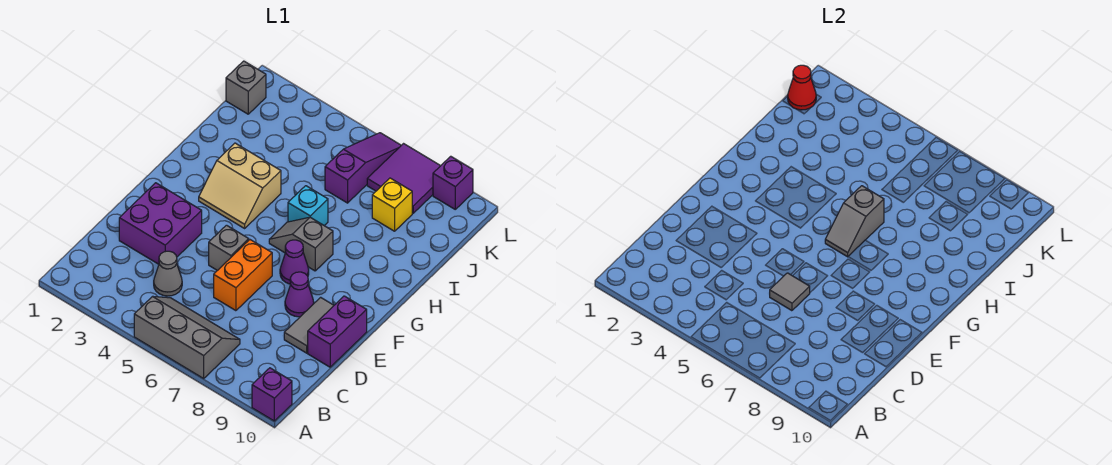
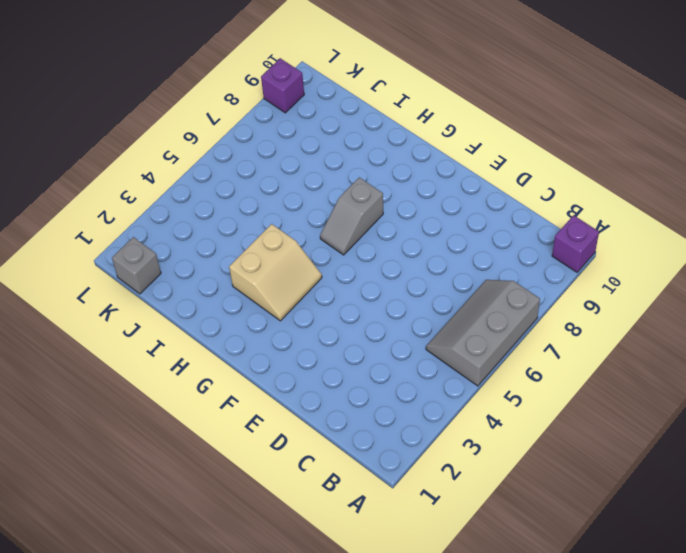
none -> grey cone C4 level 1
none -> purple brick D2:E3 level 1
none -> orange brick D6:E6 level 1

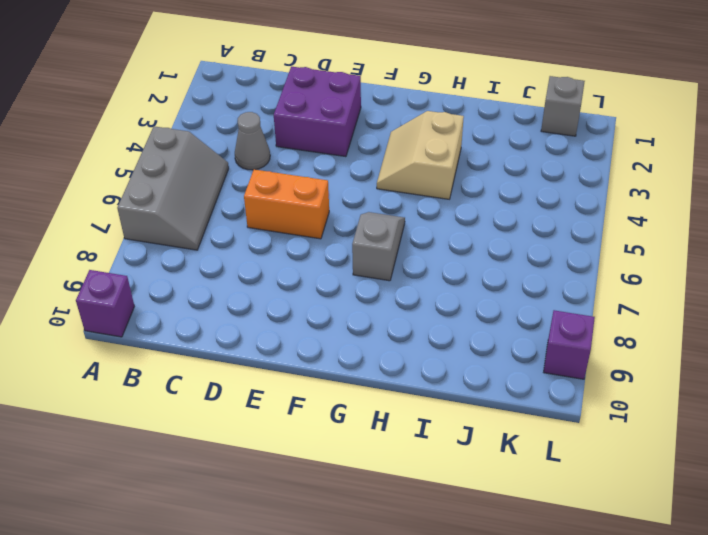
none -> grey tile D9:E9 level 1
none -> purple brick D10:E10 level 1
none -> grey brick E5 level 1

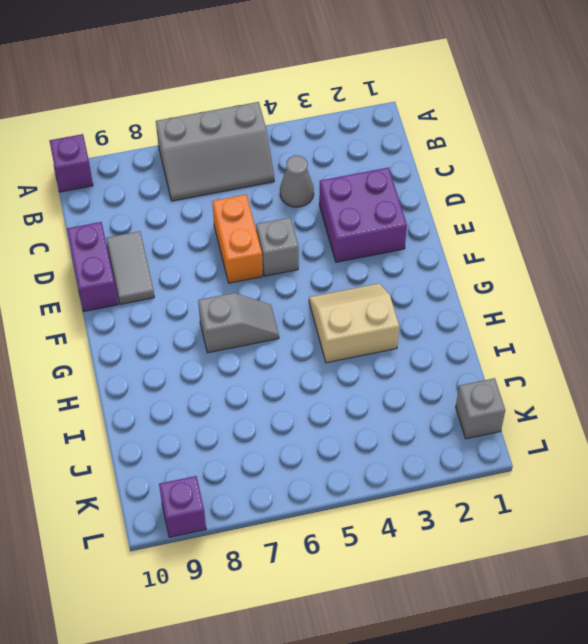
none -> purple cone E8 level 1
none -> purple cone F7 level 1
none -> cyan brick H6 level 1

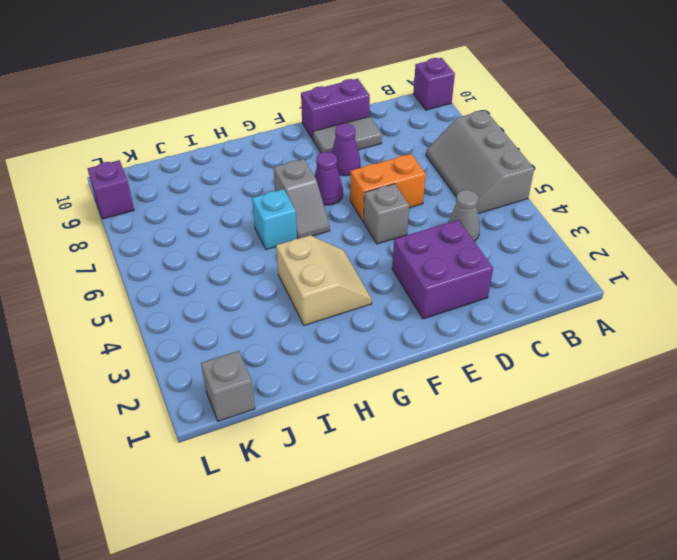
none -> purple slope J6:L6 level 1 top J
none -> yellow brick J8 level 1
none -> purple tile K7:L8 level 1

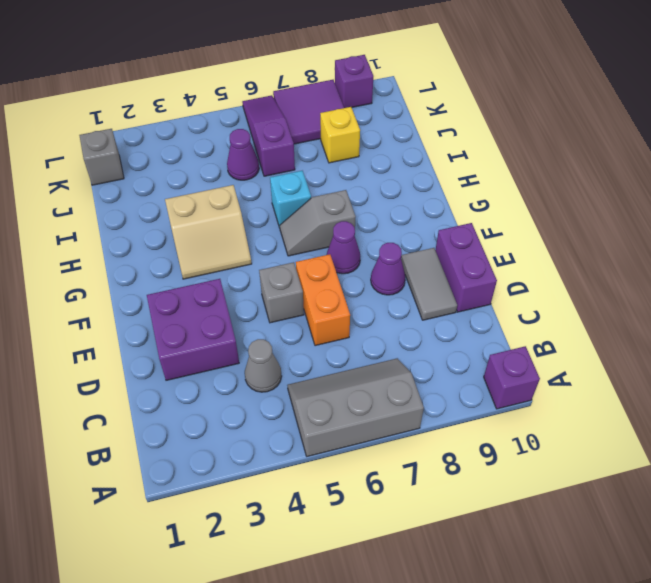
purple cone J5 level 1 -> none
none -> grey tile D6 level 2
none -> grey slope G6:H6 level 2 top H
none -> red cone K1 level 2

